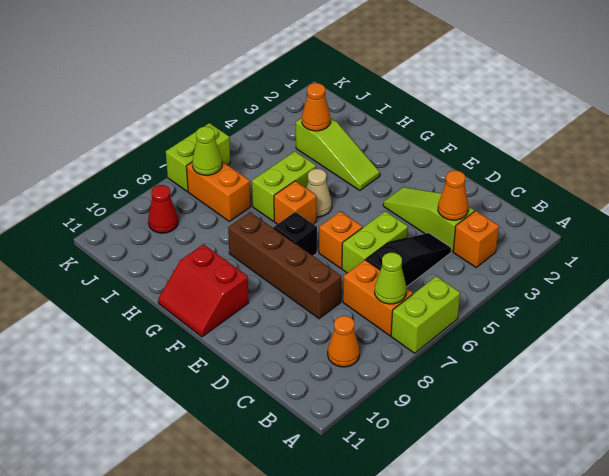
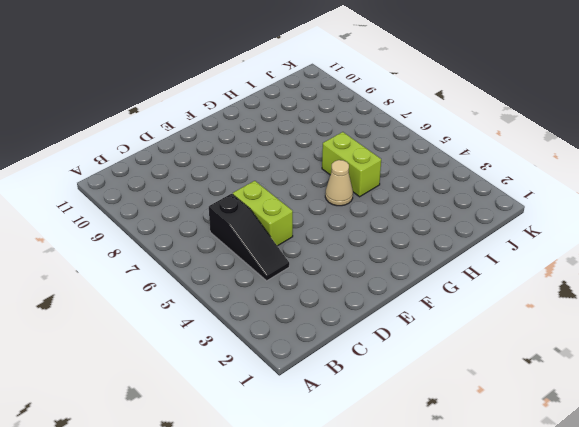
none -> lime brick A6:A7 level 1
none -> orange brick B3 level 1
none -> orange brick B7:C7 level 1

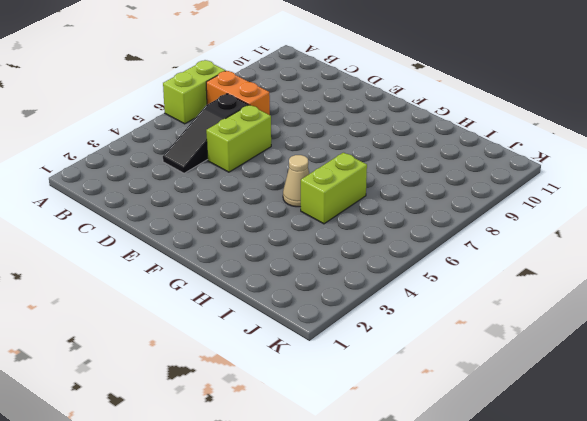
none -> orange brick B3 level 1
none -> orange cone B9 level 1
none -> lime slope C3:E3 level 1 top C

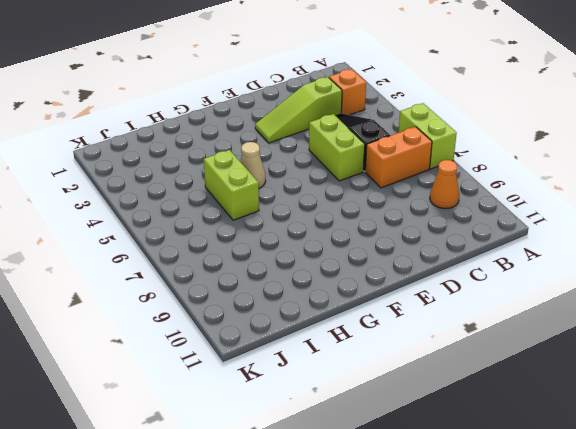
none -> brown brick D8:G8 level 1
none -> orange brick E6 level 1
none -> black brick F7 level 1

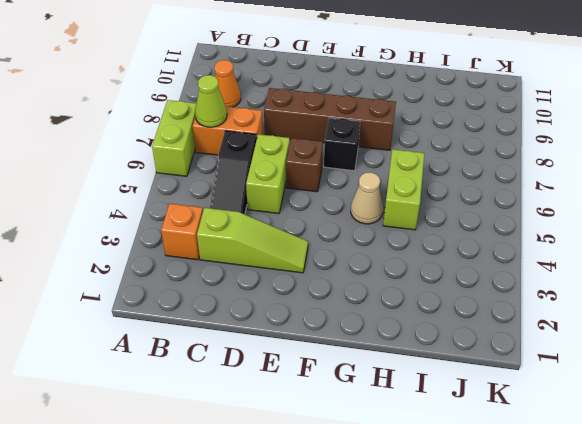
brown brick E6 level 1 -> orange brick E6 level 1
none -> red slope F10:G11 level 1 top 10
none -> lime slope G3:I3 level 1 top I
none -> orange brick G6 level 1

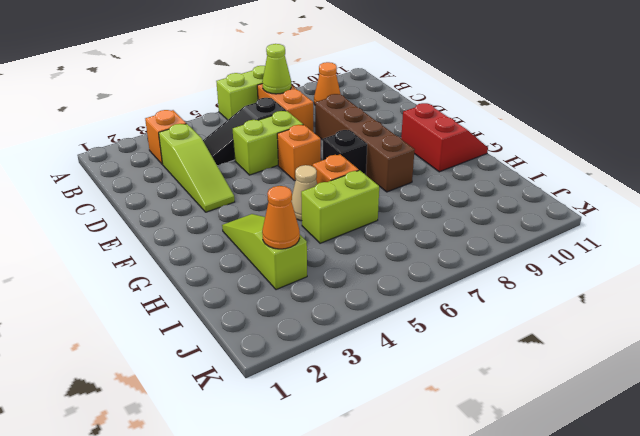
none -> orange brick I7:J7 level 1
none -> red cone J9 level 1
none -> lime brick K6:K7 level 1

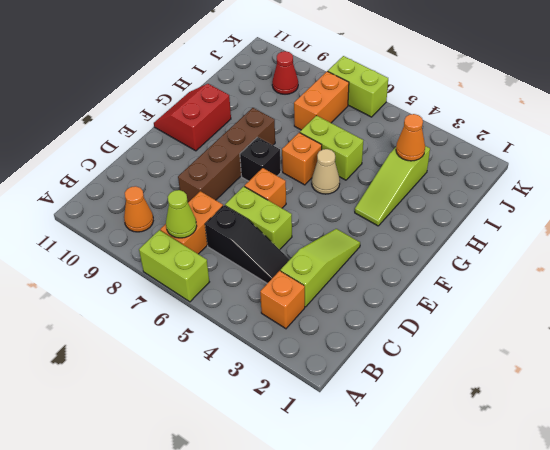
none -> orange cone C3 level 2
none -> lime cone J7 level 2

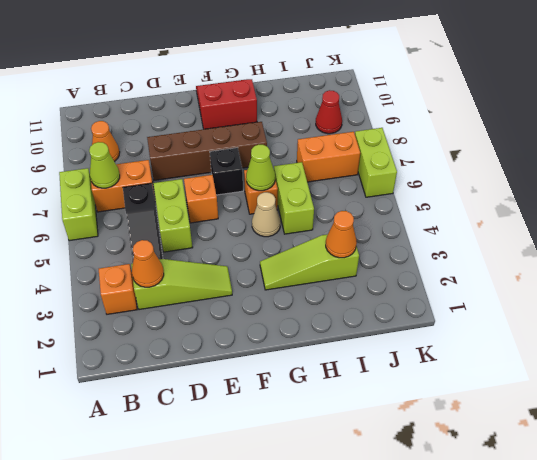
lime cone G6 level 2 -> lime cone J7 level 2

